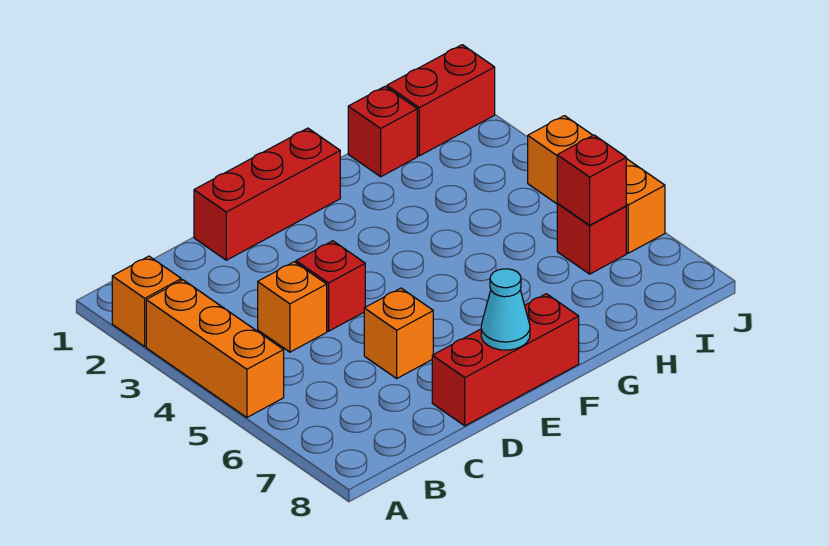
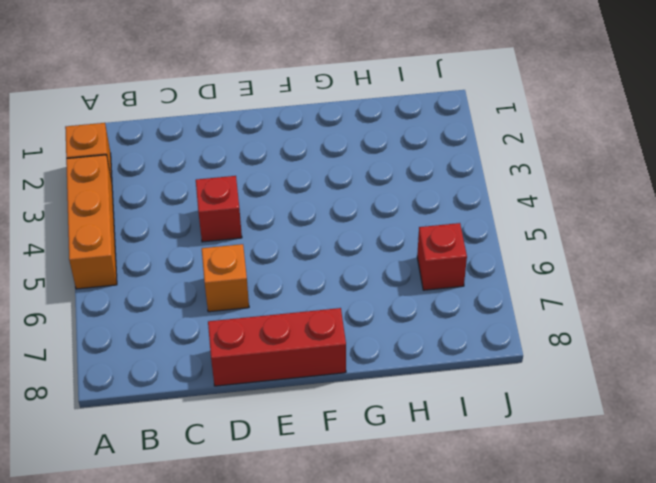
none -> orange brick C4 level 1
none -> red brick D1:F1 level 1
none -> red brick H1 level 1

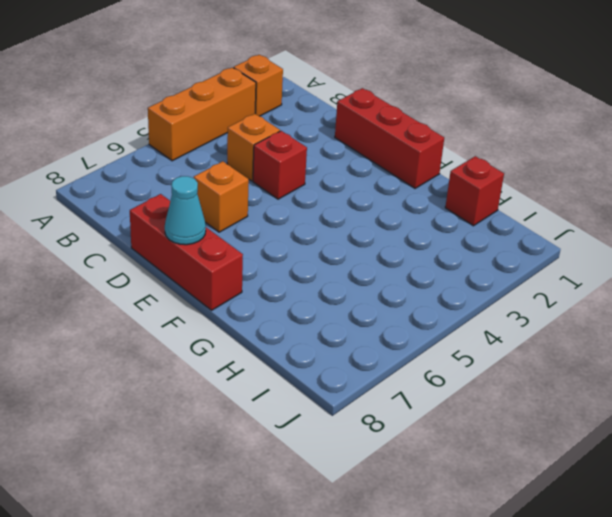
none -> red brick I1:J1 level 1
none -> red brick I6 level 1
none -> orange brick J4:J6 level 1

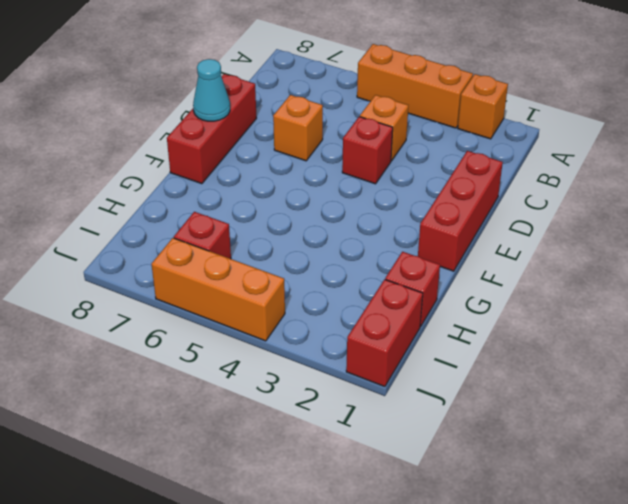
none -> red brick I6 level 2

